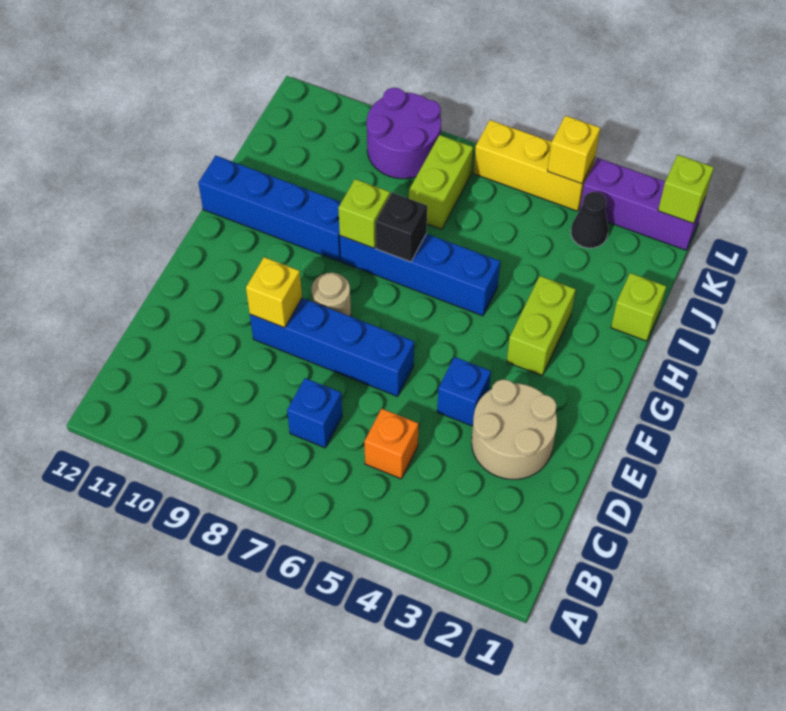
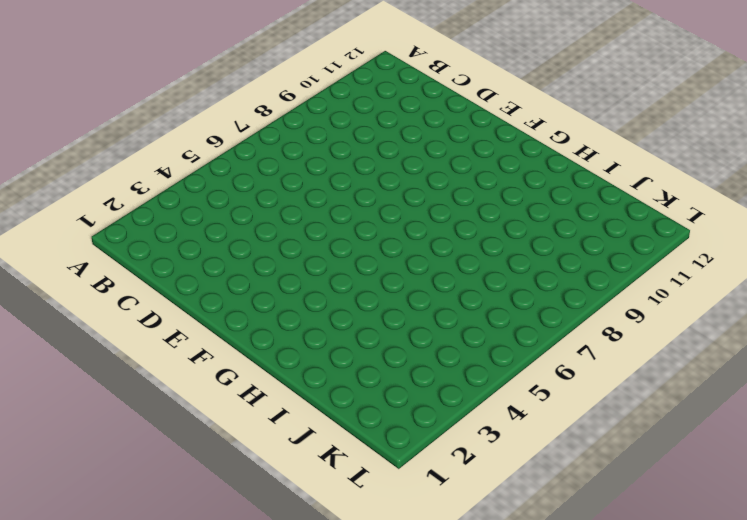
none -> orange brick C5 level 1
none -> blue brick C7 level 1
none -> tan round brick D2:E3 level 1

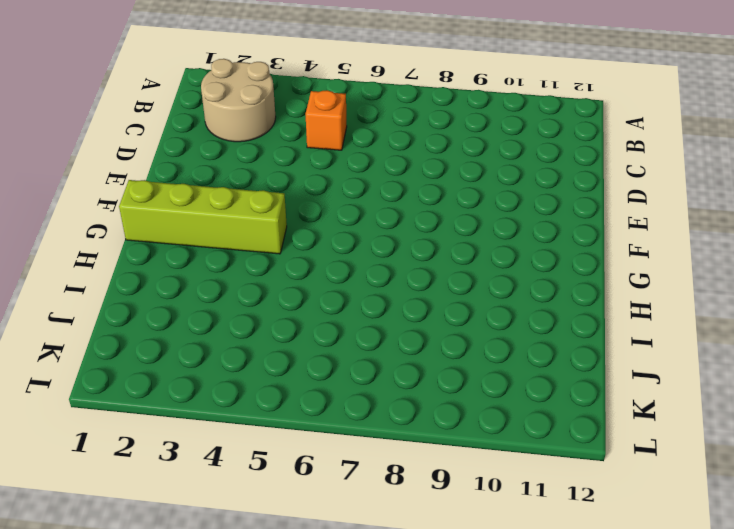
tan round brick B2:C3 level 1 -> tan round brick D2:E3 level 1
lime brick G1:G4 level 1 -> lime brick G3:H3 level 1
none -> blue brick C7 level 1
none -> blue brick E4 level 1
none -> blue brick E6:E9 level 1

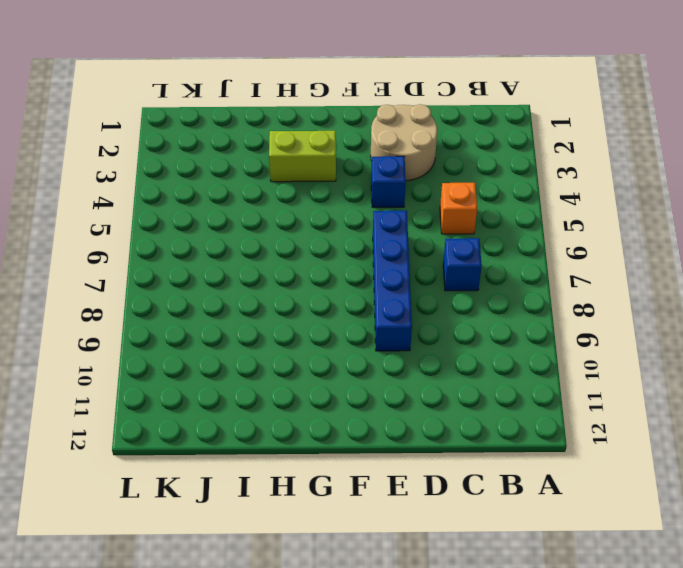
none -> tan round brick F8 level 1
none -> blue brick H5:H8 level 1
none -> blue brick H9:H12 level 1

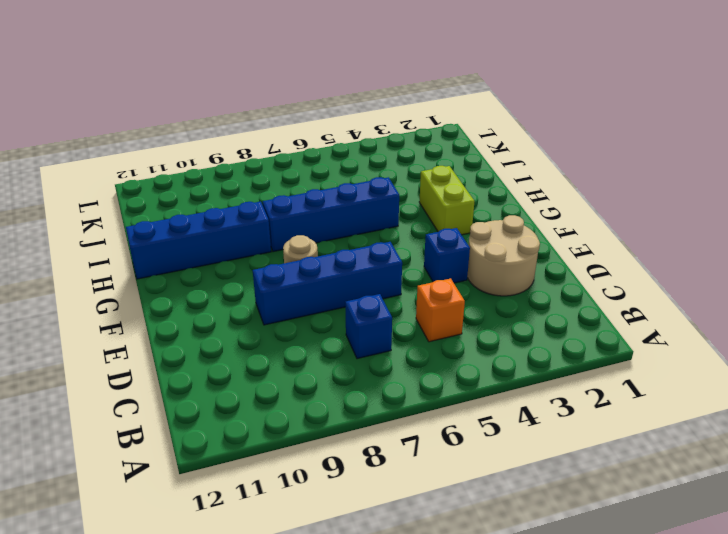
none -> lime brick I1 level 1
none -> lime brick J7:K7 level 1
none -> black cone K3 level 1

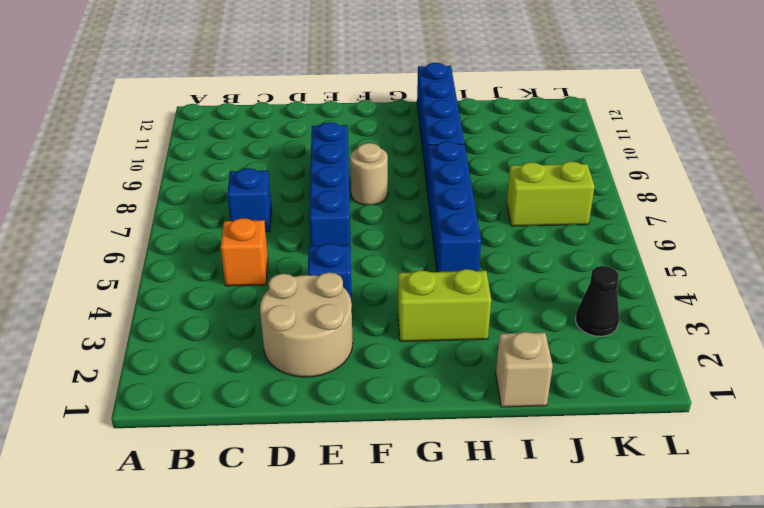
tan brick I1 level 1 -> lime brick I1 level 1
none -> purple round brick K8:L9 level 1
none -> purple brick L1:L3 level 1
none -> yellow brick L4:L6 level 1

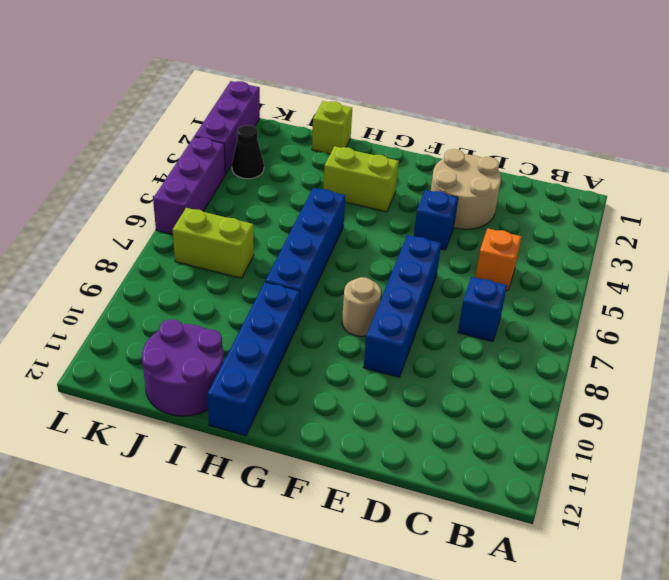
purple round brick I11:J12 level 1 -> purple round brick K8:L9 level 1
purple brick L4:L6 level 1 -> yellow brick L4:L6 level 1
none -> yellow brick E9 level 2
none -> black brick H7 level 2
none -> lime brick H8 level 2

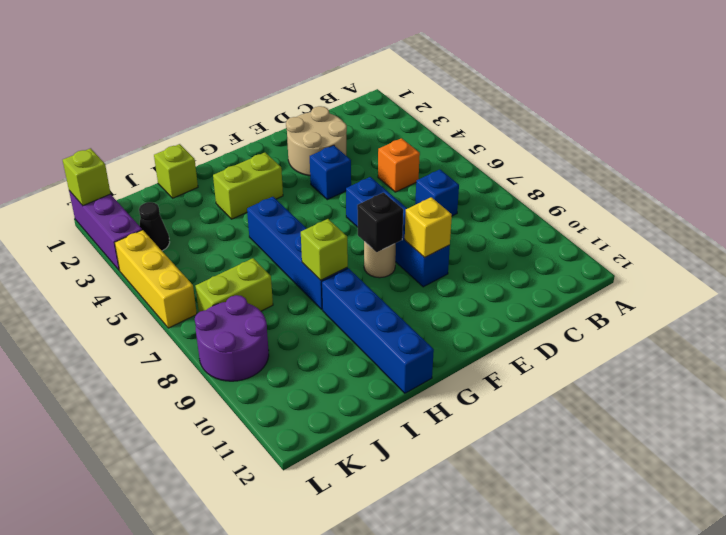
black brick F8 level 2 -> black brick H7 level 2
none -> yellow brick L4 level 2

